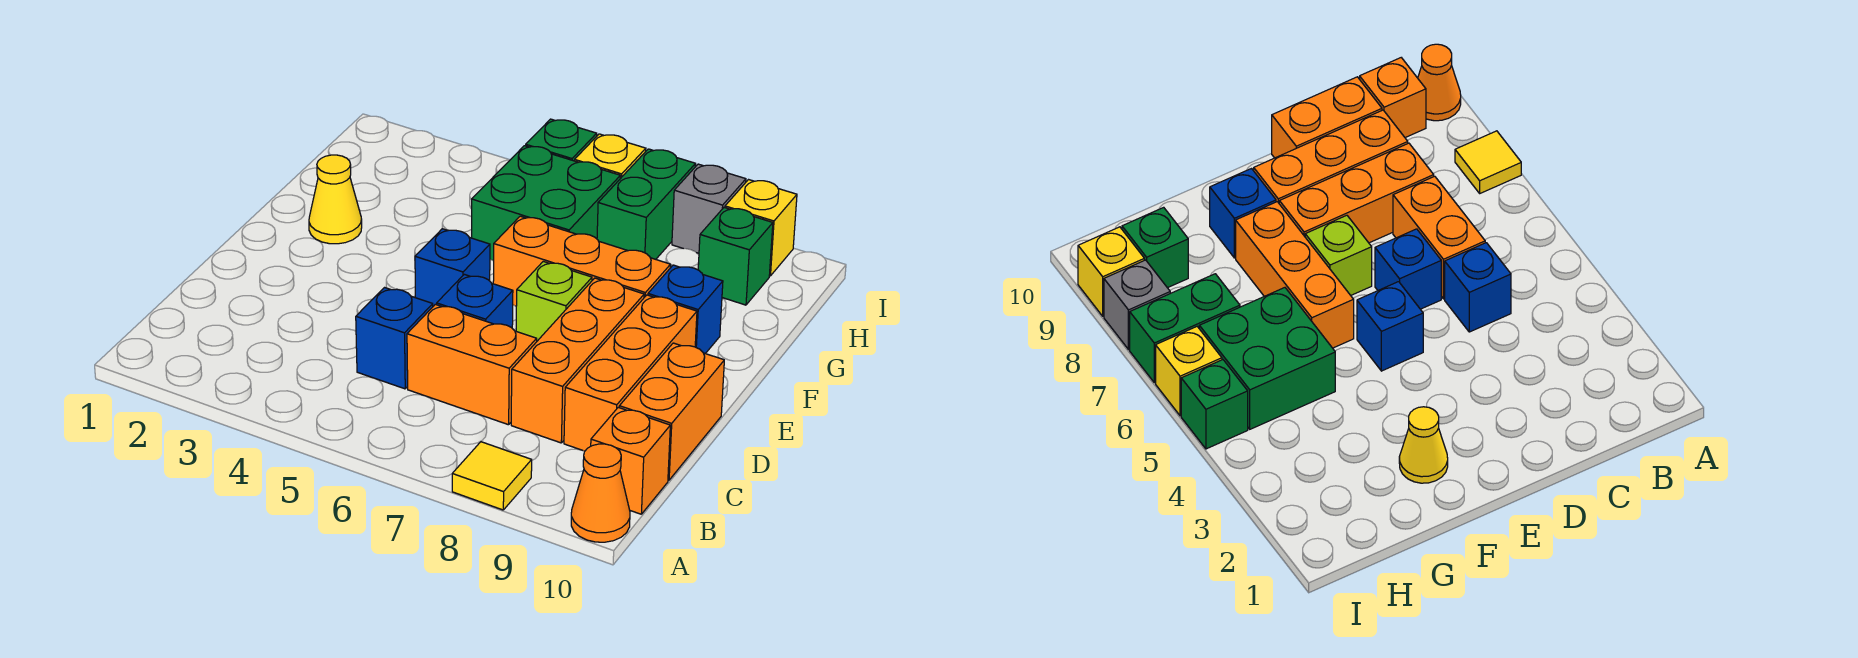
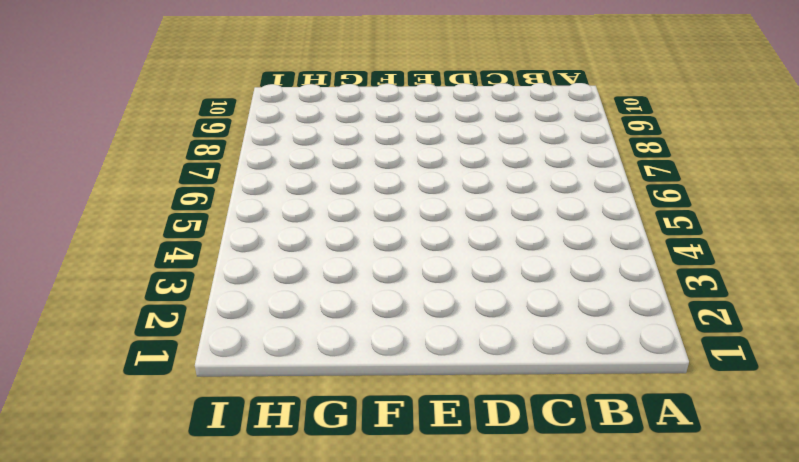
none -> yellow tile A8 level 1
none -> orange cone A10 level 1
none -> orange brick B10 level 1

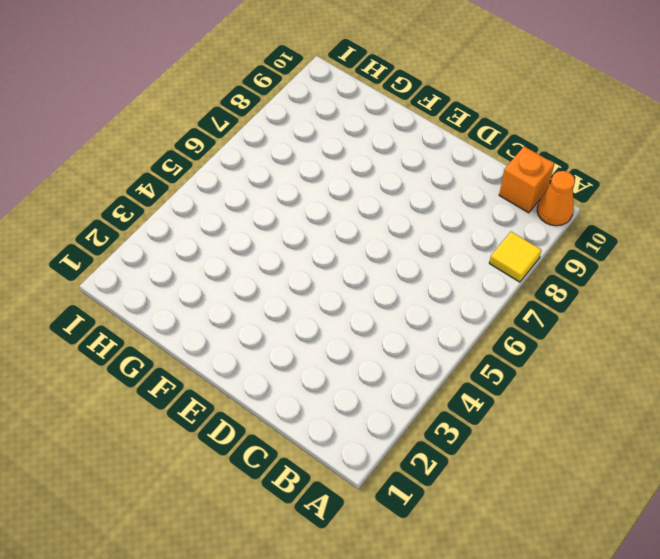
none -> blue brick C5 level 1
none -> orange brick C6:C7 level 1
none -> orange brick C8:E8 level 1

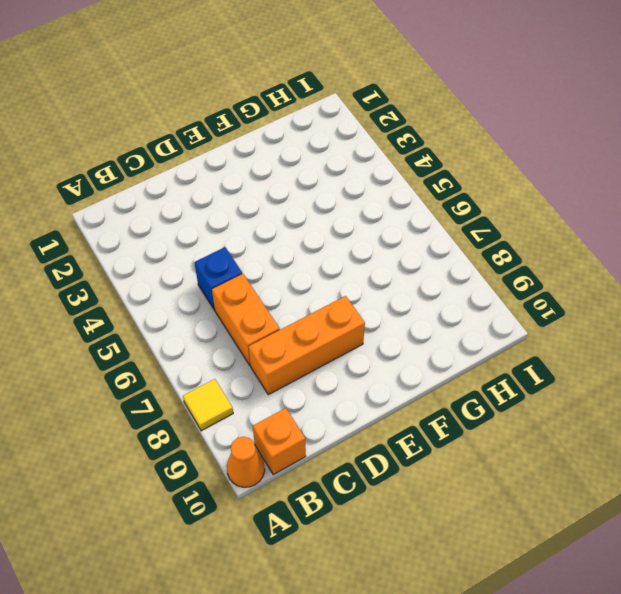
none -> orange brick C9:E9 level 1
none -> orange brick C10:D10 level 1
none -> blue brick D6 level 1

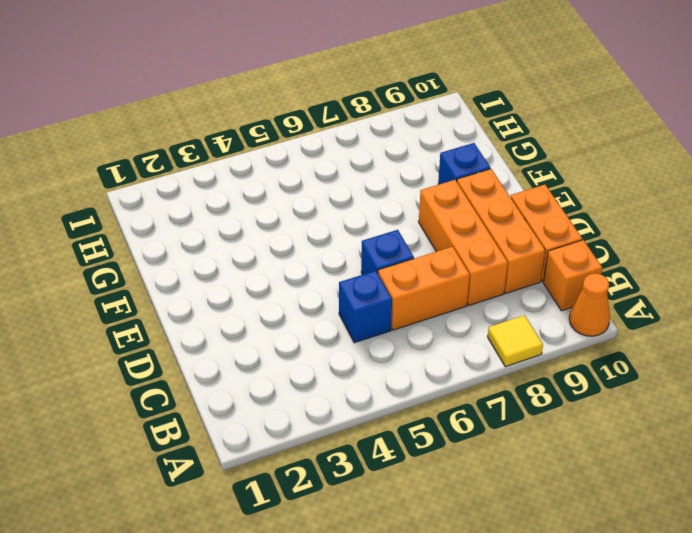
none -> blue brick E5 level 1
none -> lime brick E7 level 1
none -> yellow cone F2 level 1

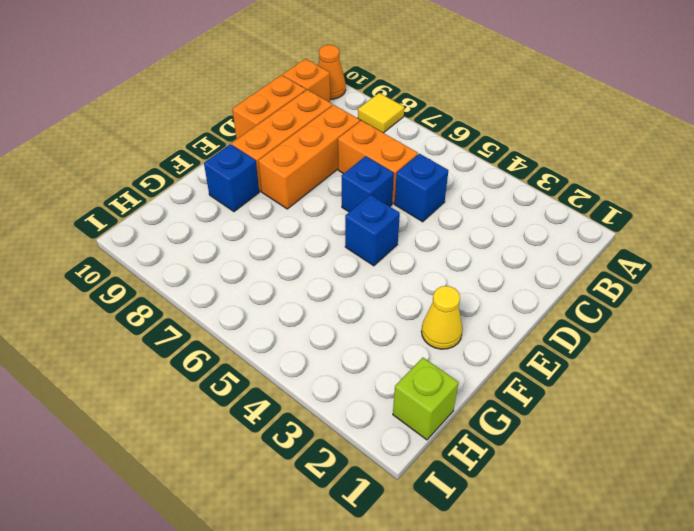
lime brick H1 level 1 -> lime brick E7 level 1
none -> orange brick F6:F8 level 1
none -> green brick G5:H6 level 1
none -> green brick H7:I7 level 1

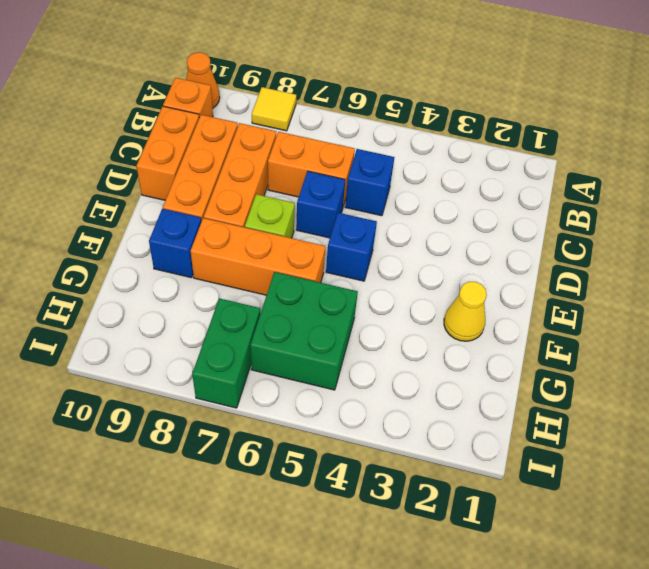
none -> green brick H9 level 1
none -> green brick I5 level 1
none -> yellow brick I6 level 1

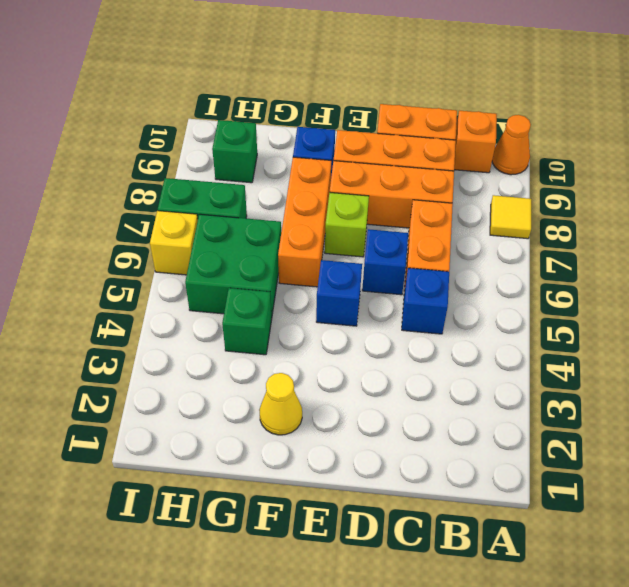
green brick G4 level 1 -> green brick I5 level 1
none -> grey brick I8 level 1
none -> yellow brick I9 level 1

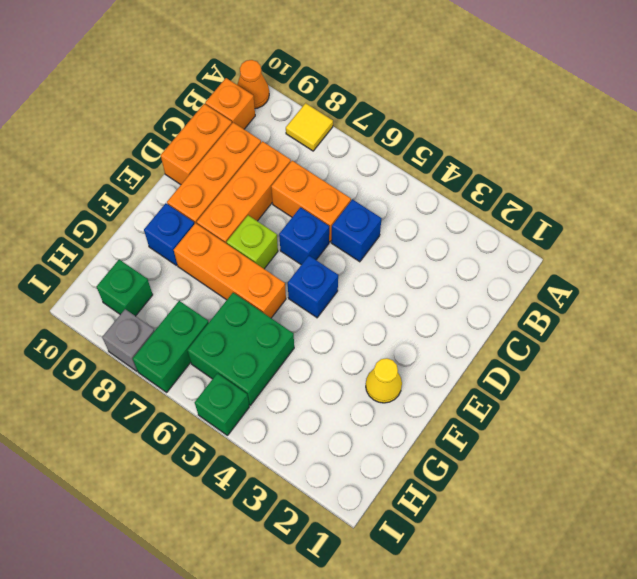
none -> yellow brick I6 level 1
none -> yellow brick I9 level 1

